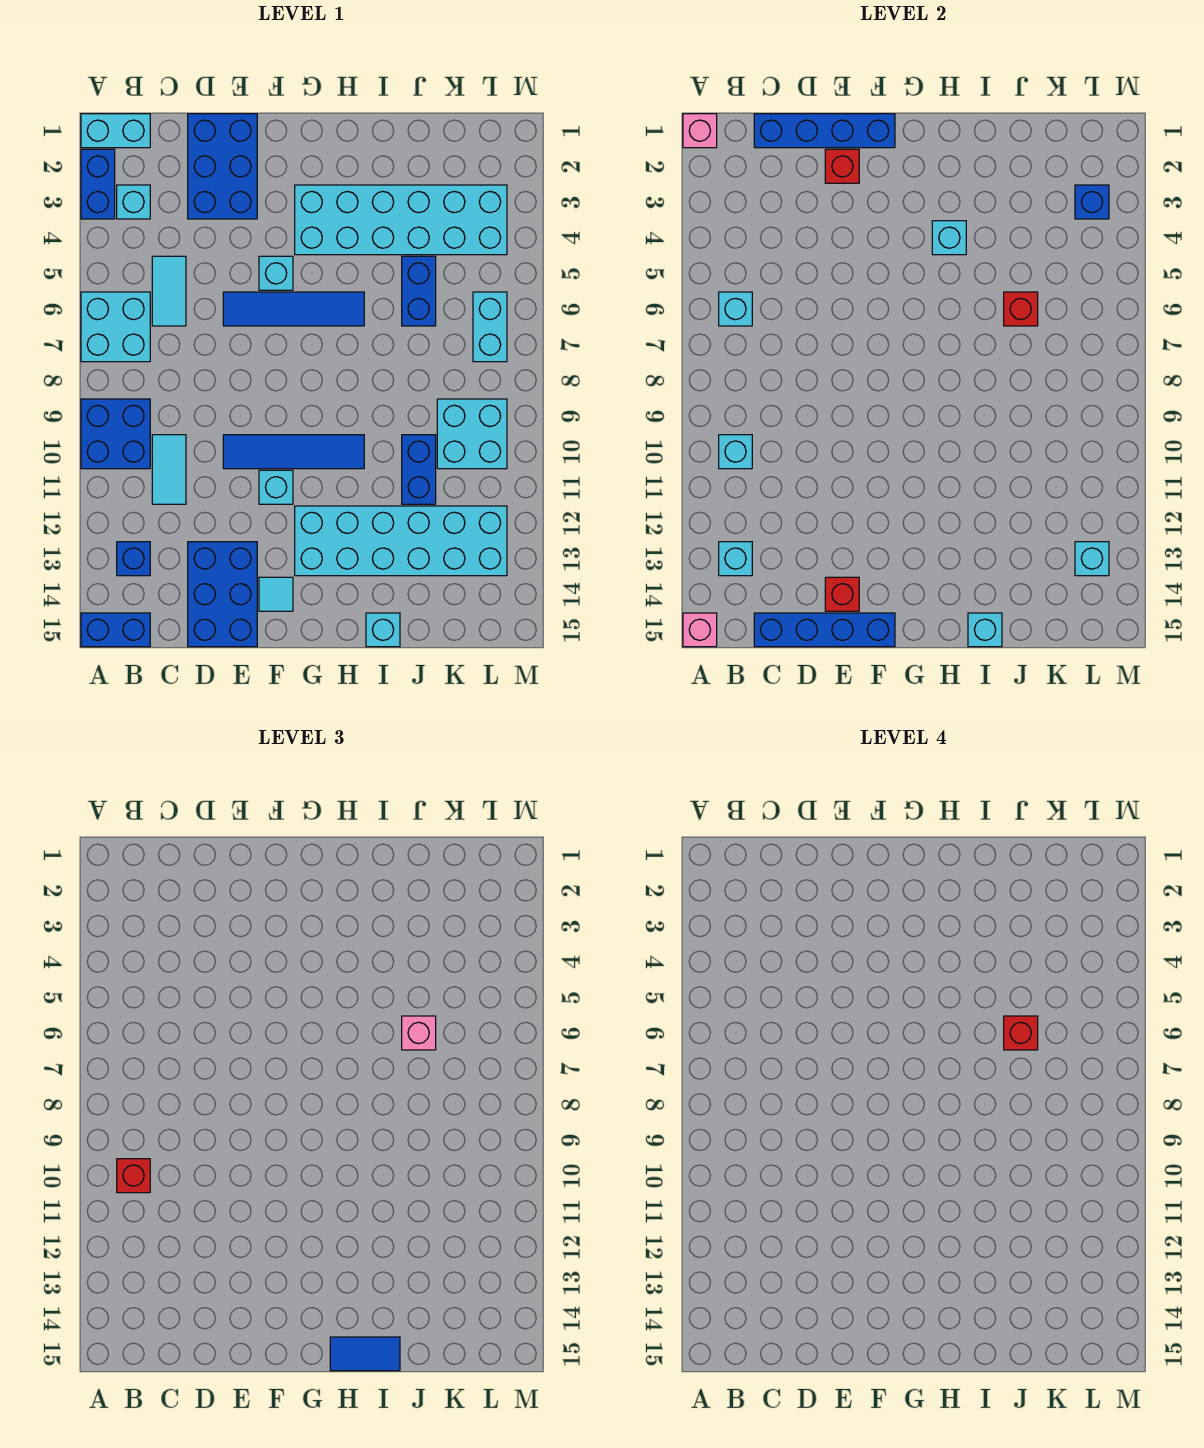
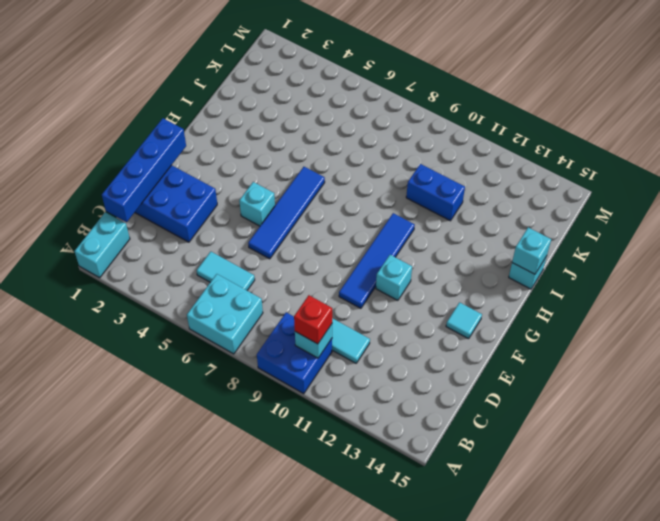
none -> blue brick A2:A3 level 1
none -> blue brick A15:B15 level 1
none -> cyan brick B3 level 1
none -> blue brick B13 level 1

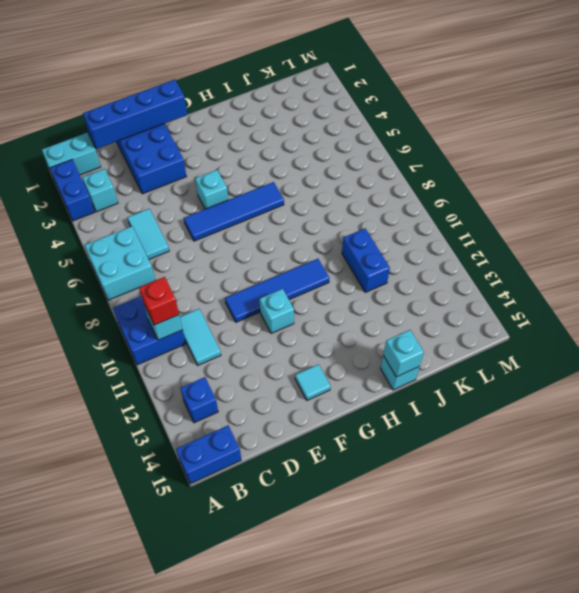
none -> blue brick D13:E15 level 1
none -> cyan brick G3:L4 level 1
none -> cyan brick G12:L13 level 1
none -> blue brick J5:J6 level 1

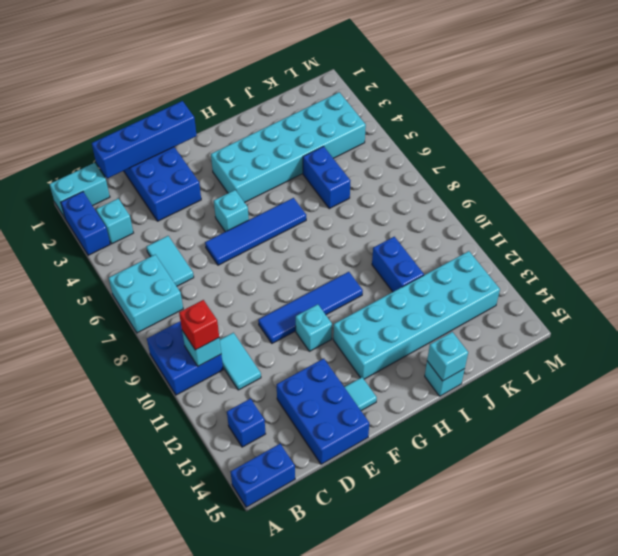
none -> cyan brick K9:L10 level 1
none -> cyan brick L6:L7 level 1
none -> pink brick A1 level 2
none -> pink brick A15 level 2

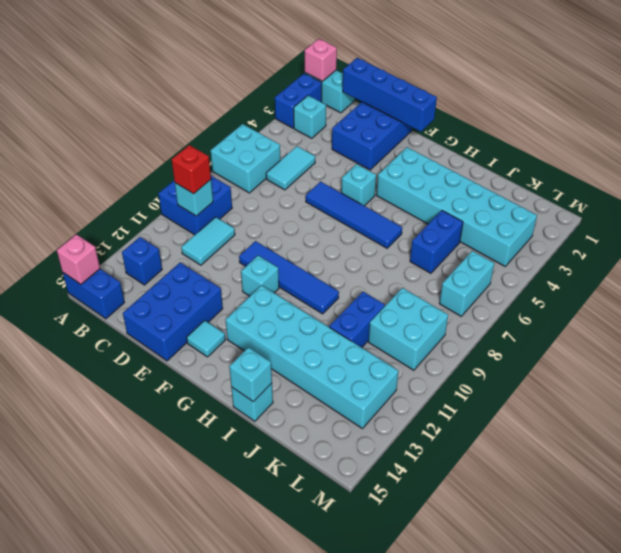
none -> cyan brick B6 level 2
none -> cyan brick B13 level 2
none -> blue brick C15:F15 level 2
none -> red brick E2 level 2

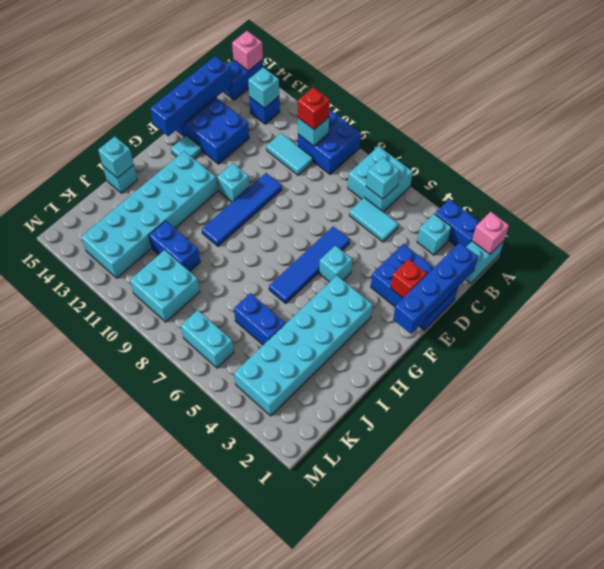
none -> red brick E14 level 2
none -> cyan brick H4 level 2
none -> red brick J6 level 2
none -> blue brick L3 level 2

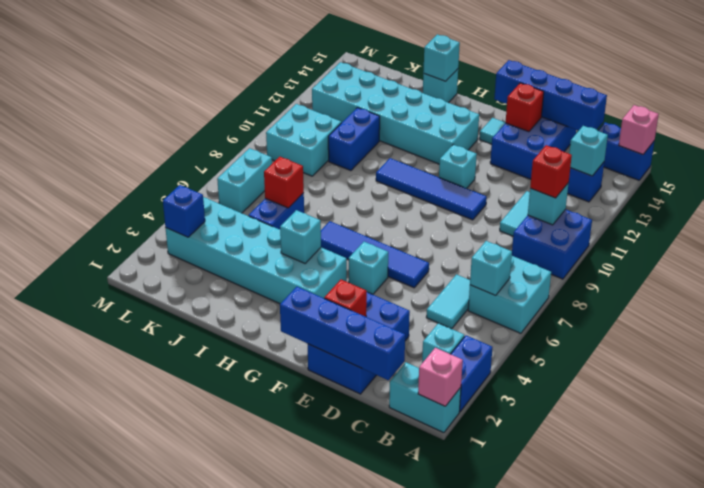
none -> cyan brick L13 level 2
none -> blue tile H15:I15 level 3
none -> pink brick J6 level 3
none -> red brick J6 level 4

